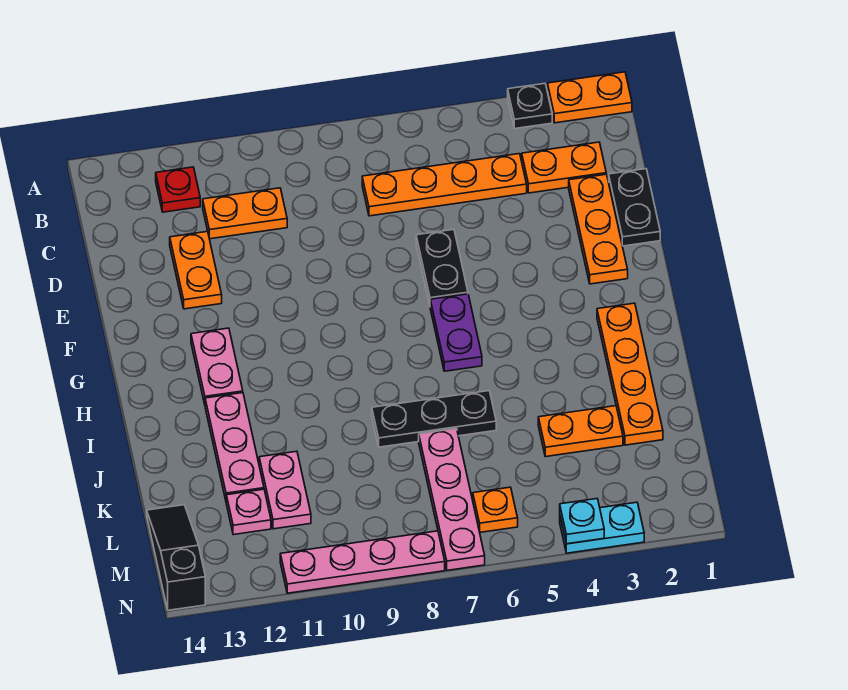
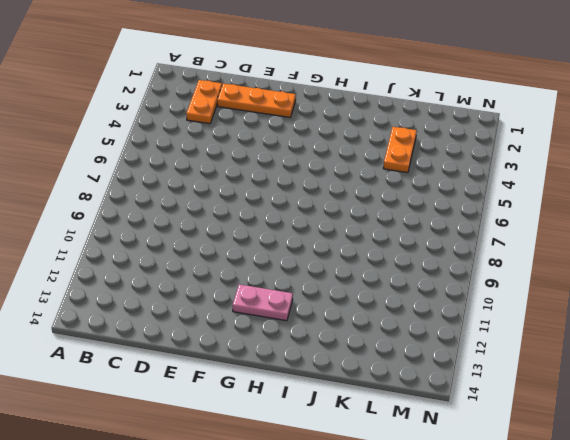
none -> orange plate A1:A2 level 1
none -> black plate A3 level 1
none -> red plate B12 level 1

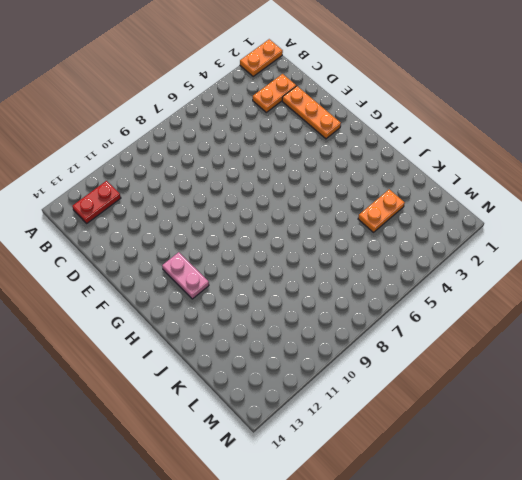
red plate B12:B13 level 1 -> red plate B12 level 1
none -> black plate A3 level 1
none -> orange plate C4:C7 level 1
none -> orange plate C10:C11 level 1

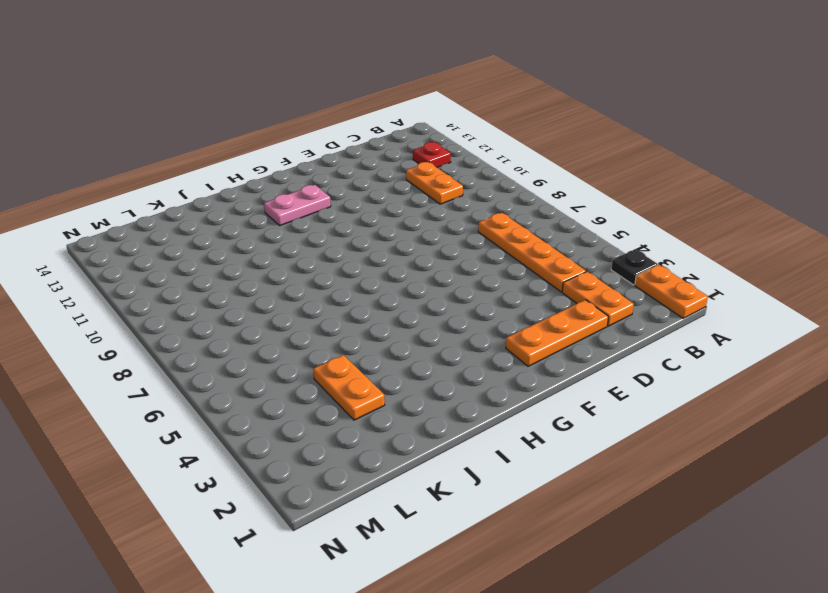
none -> black plate D1:E1 level 1
none -> orange plate D12:E12 level 1
none -> black plate E6:F6 level 1

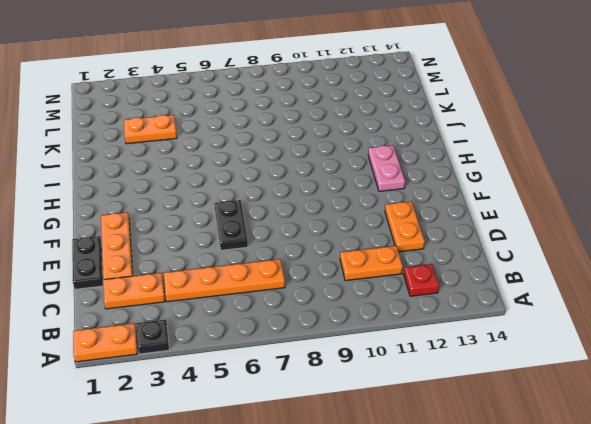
none -> purple plate G6:H6 level 1
none -> orange plate H2:K2 level 1
none -> pink plate I12:K12 level 1

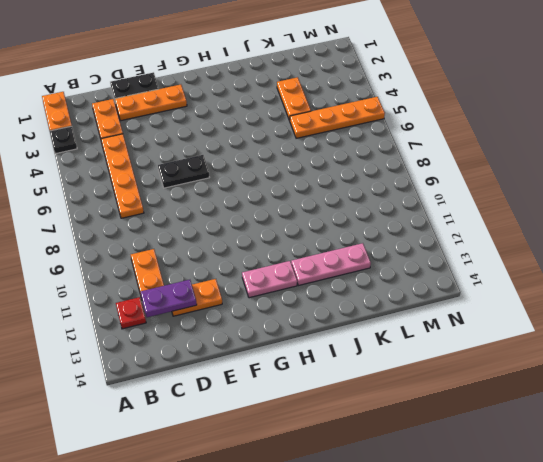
purple plate C12:D12 level 2 -> purple plate G6:H6 level 1
orange plate K5:N5 level 1 -> orange plate H2:K2 level 1
none -> black plate J6:J8 level 1
none -> pink plate K7:N7 level 1
none -> pink plate K11:L11 level 1

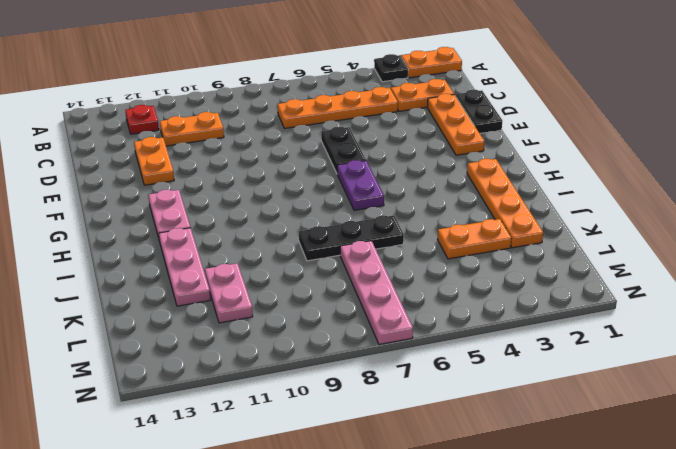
none -> pink plate L12 level 1
none -> black slope L14:N14 level 1 top N
none -> orange plate M6 level 1

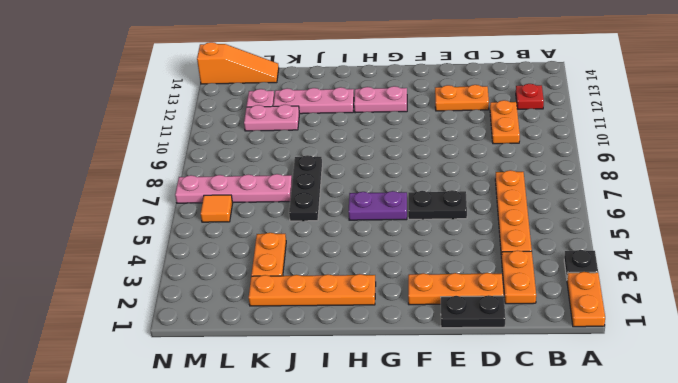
orange slope L14:N14 level 1 top N -> black slope L14:N14 level 1 top N
orange tile M6 level 1 -> orange plate M6 level 1
none -> cyan plate N3:N4 level 1
none -> pink plate N8:N11 level 1
none -> cyan plate N4 level 2

